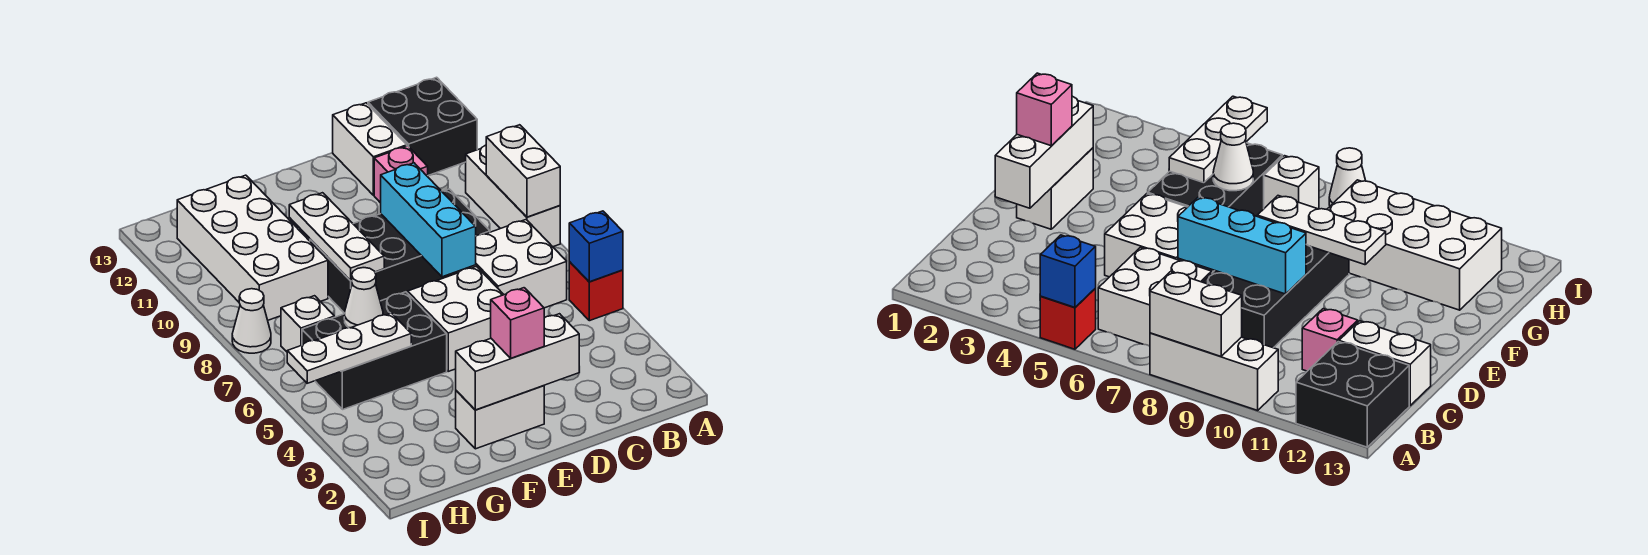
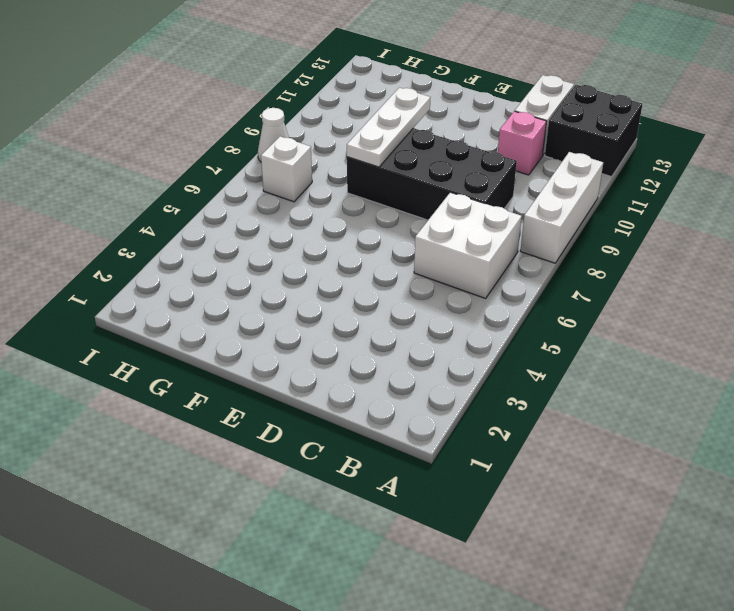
none -> red brick A5 level 1
none -> white brick D5:E6 level 1
none -> white brick E2:F2 level 1

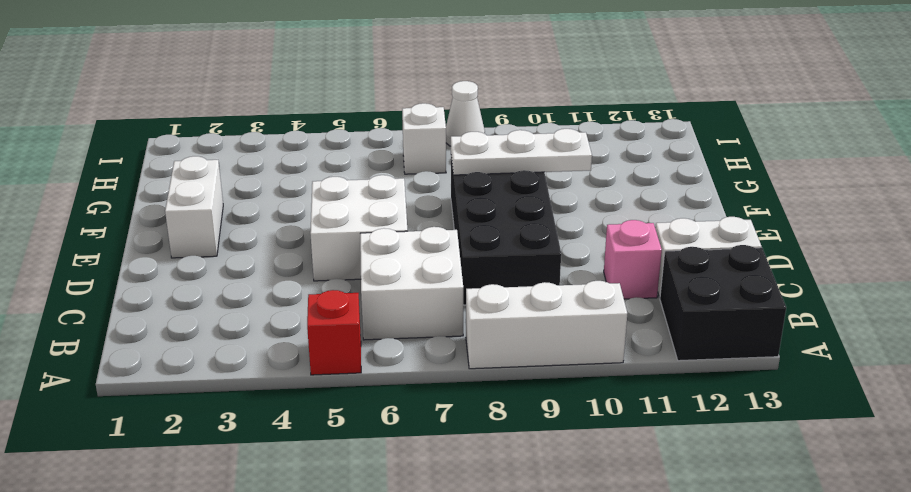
none -> black brick F5:H6 level 1
none -> white brick G9:H12 level 1
none -> blue brick A5 level 2

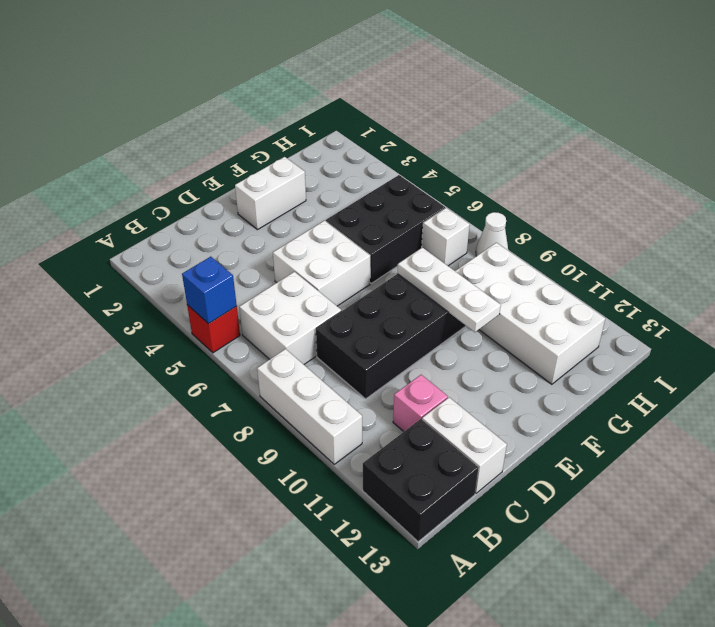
none -> white brick A8:A9 level 2
none -> white brick D2:F2 level 2
none -> cyan brick D7:D9 level 2

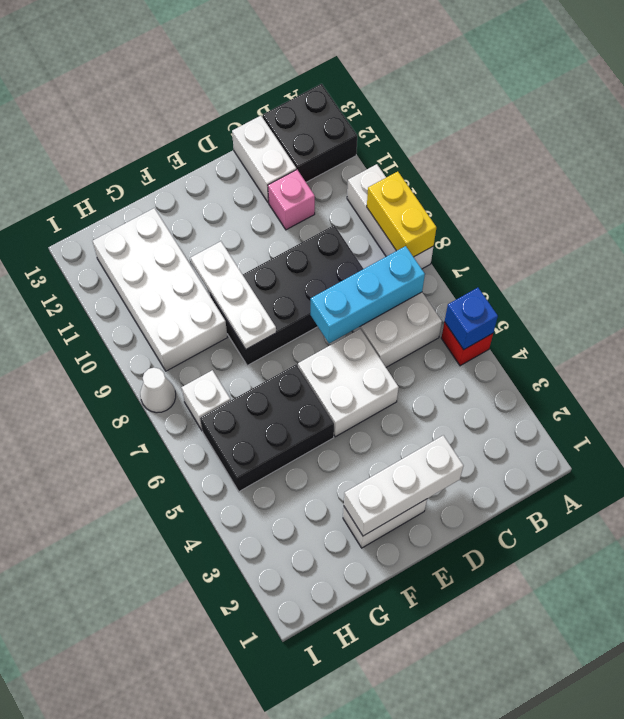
yellow brick A8:A9 level 2 -> white brick A8:A9 level 2
cyan brick B7:D7 level 2 -> cyan brick D7:D9 level 2
none -> white plate G5:I5 level 2
none -> white cone G6 level 2
none -> pink brick E2 level 3

